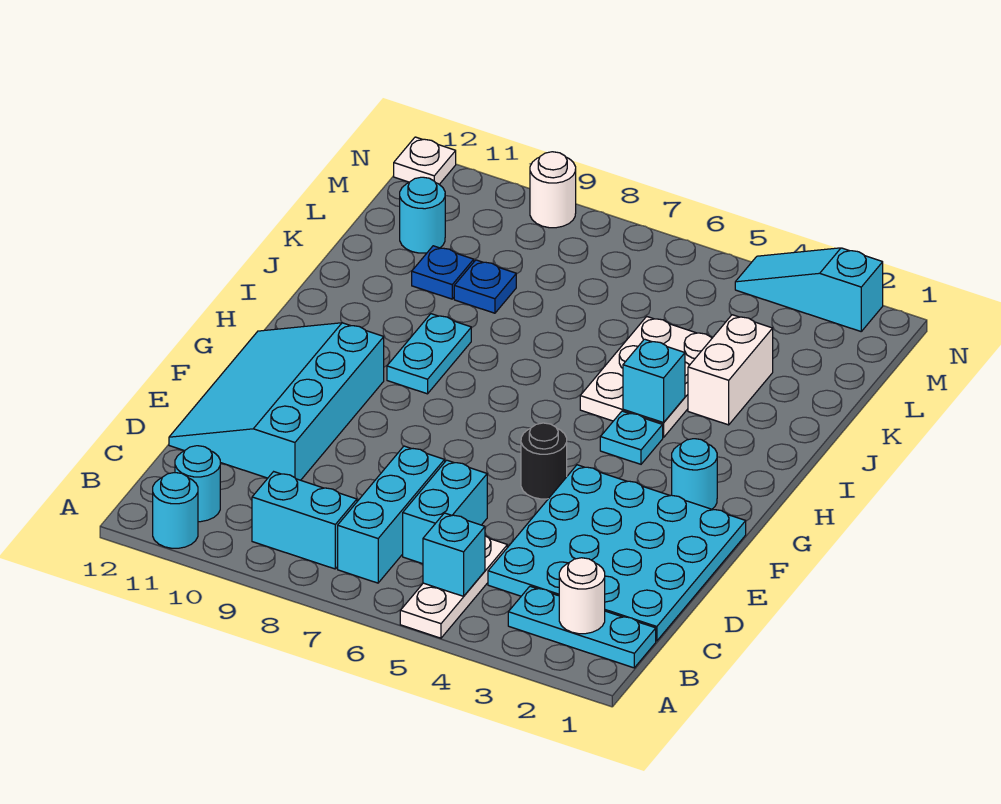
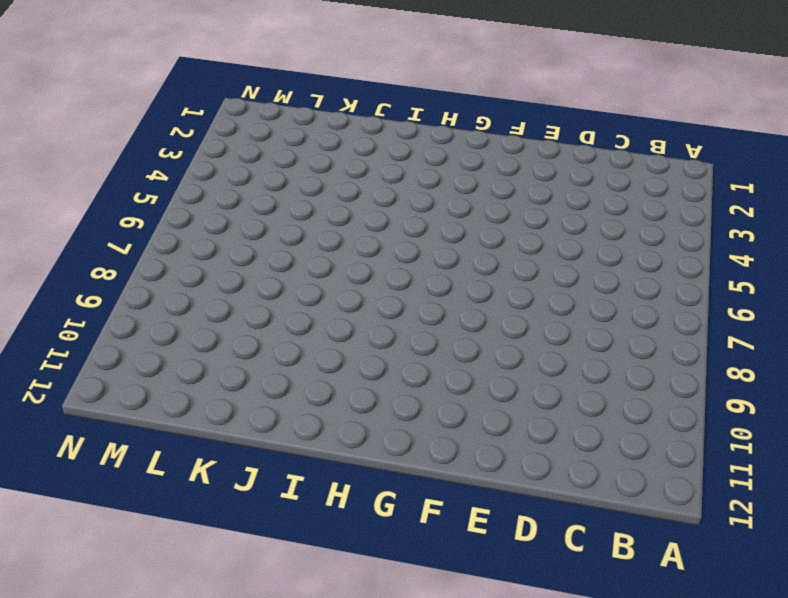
none -> white plate A5:C5 level 1
none -> cyan round brick A11 level 1
none -> cyan plate B1:B3 level 1

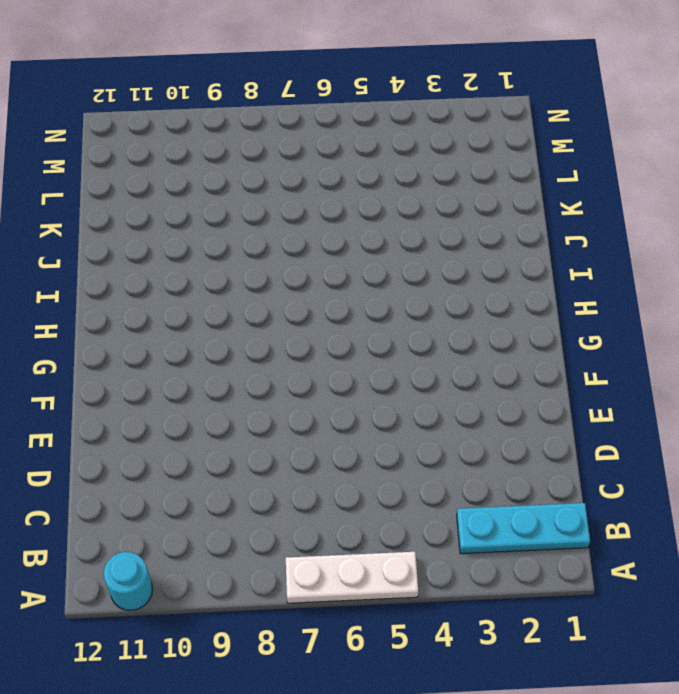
white plate A5:A7 level 1 -> white plate A5:C5 level 1
none -> cyan brick B7:D7 level 1
none -> cyan brick B8:B9 level 1
none -> cyan round brick B11 level 1

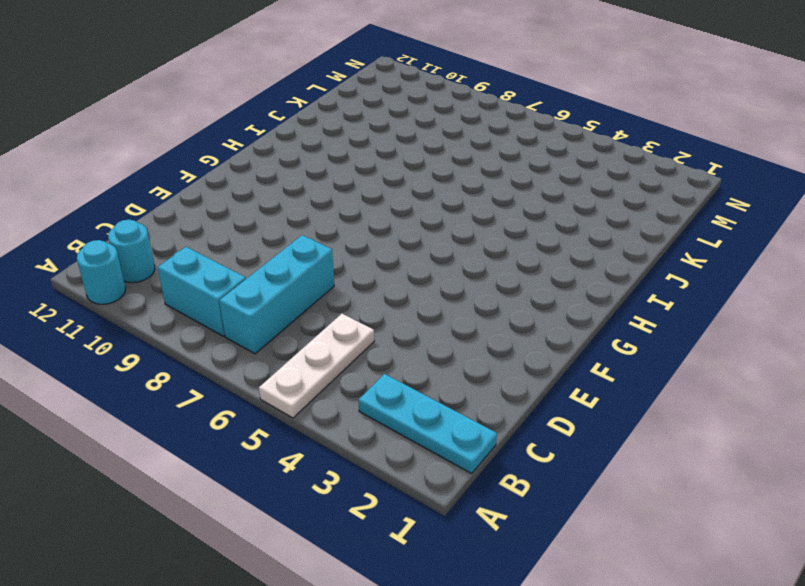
none -> cyan plate C1:F4 level 1
none -> cyan brick C6:D6 level 1
none -> cyan slope D10:G12 level 1 top 10

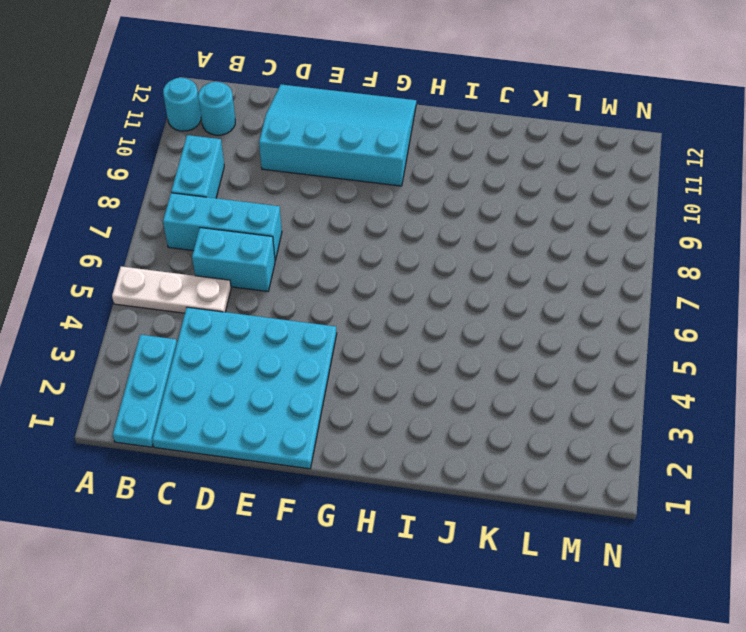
none -> black round brick F5 level 1
none -> cyan round brick G2 level 1
none -> cyan plate H4 level 1

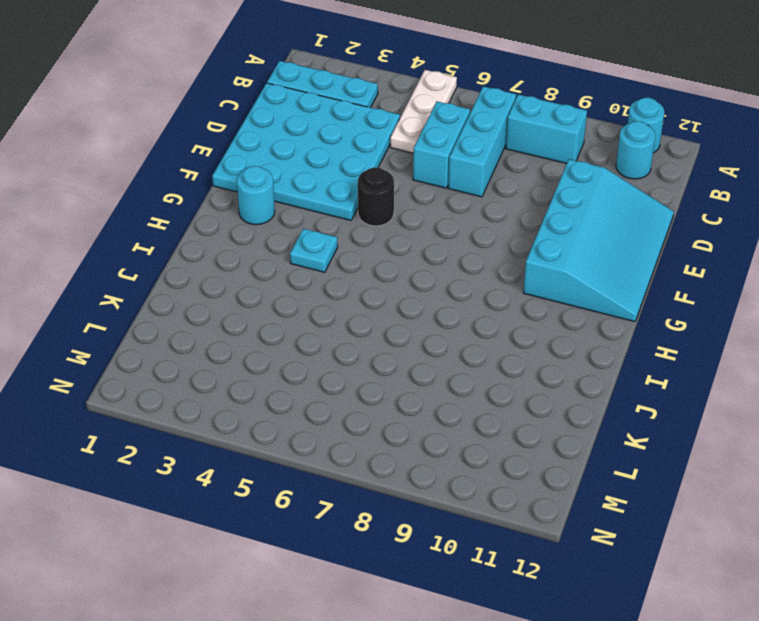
none -> cyan plate H9:I9 level 1
none -> white plate I4:K5 level 1
none -> white brick J3:K3 level 1

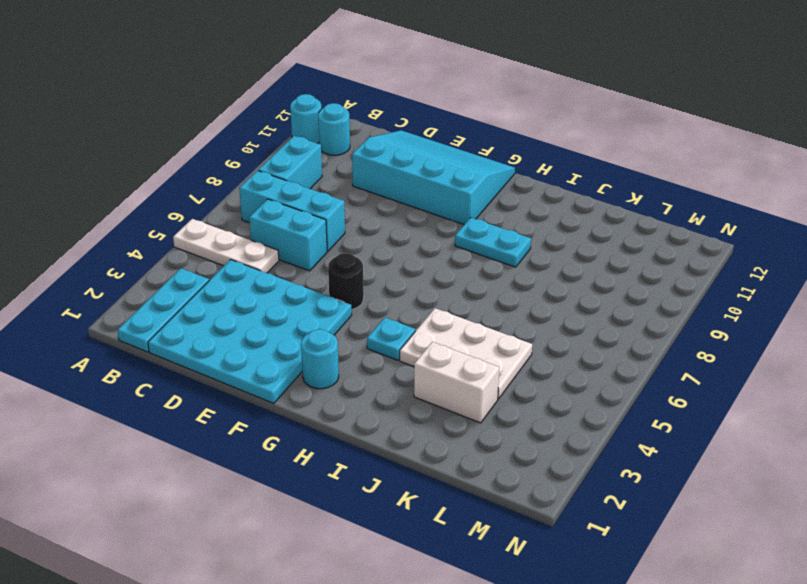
none -> blue plate K9 level 1
none -> blue plate K10 level 1
none -> cyan round brick L11 level 1

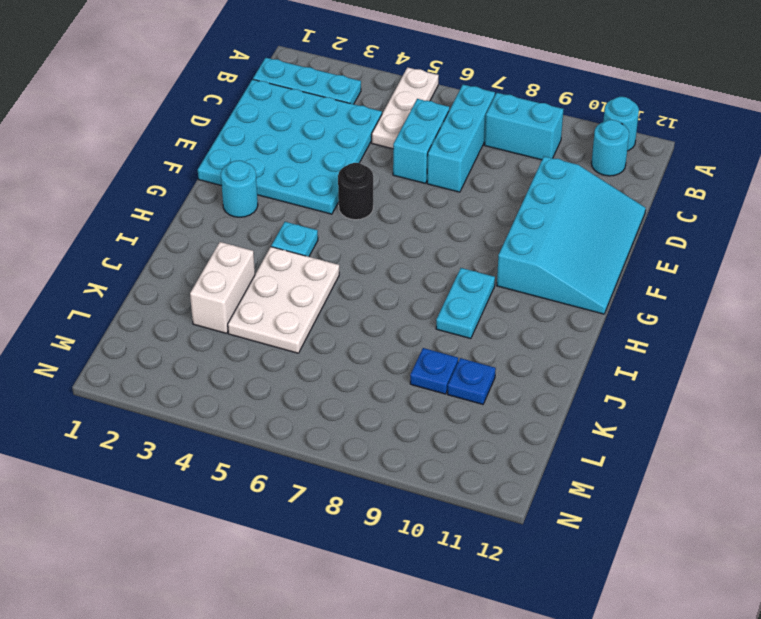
none -> cyan round brick L11 level 1
none -> cyan slope N2:N4 level 1 top 2
none -> white round brick N9 level 1

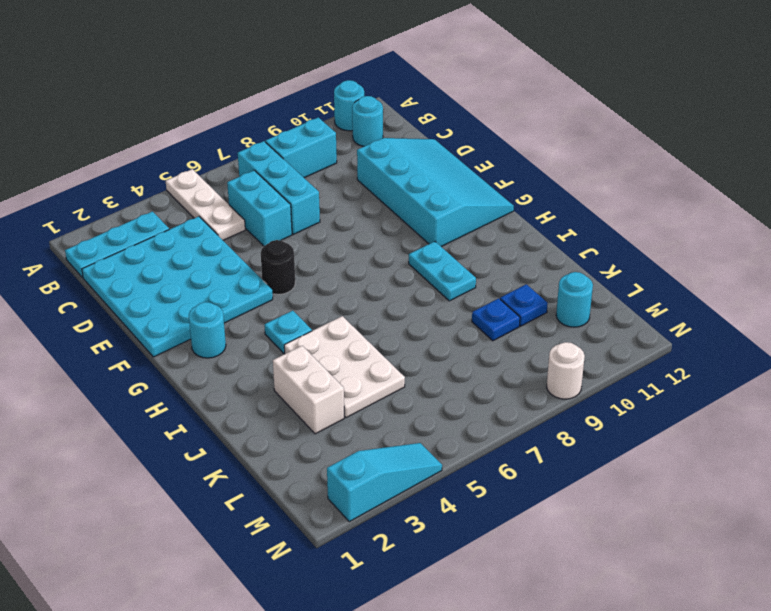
none -> white plate N12 level 1
none -> white round brick B2 level 2
none -> cyan brick B5 level 2

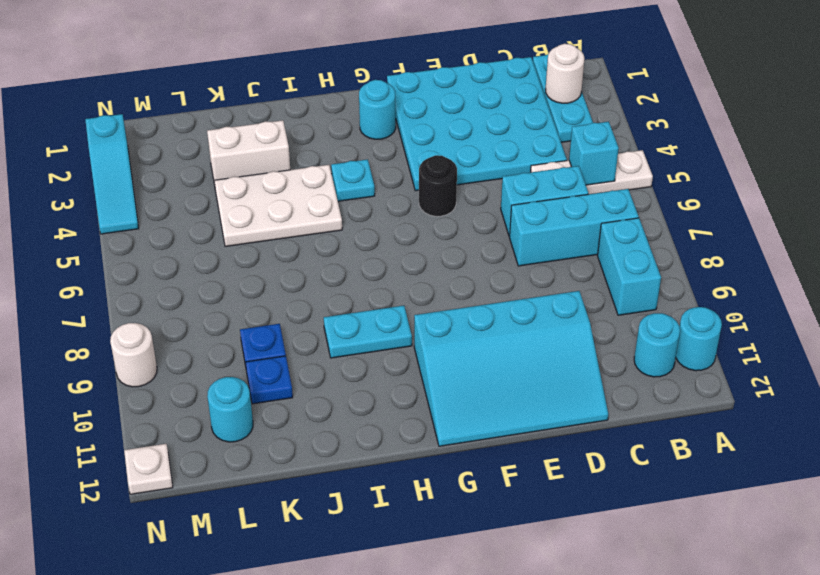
none -> cyan brick I4 level 2

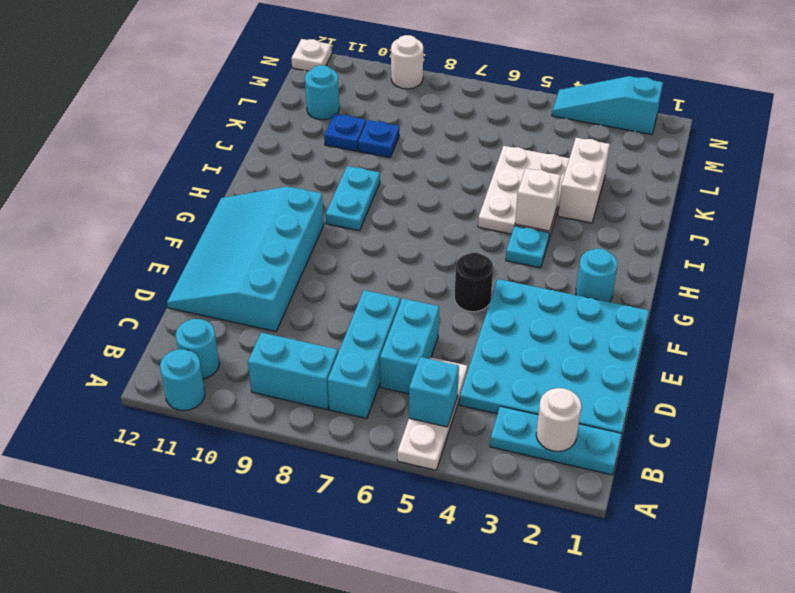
white brick I4 level 2 -> cyan brick I4 level 2

